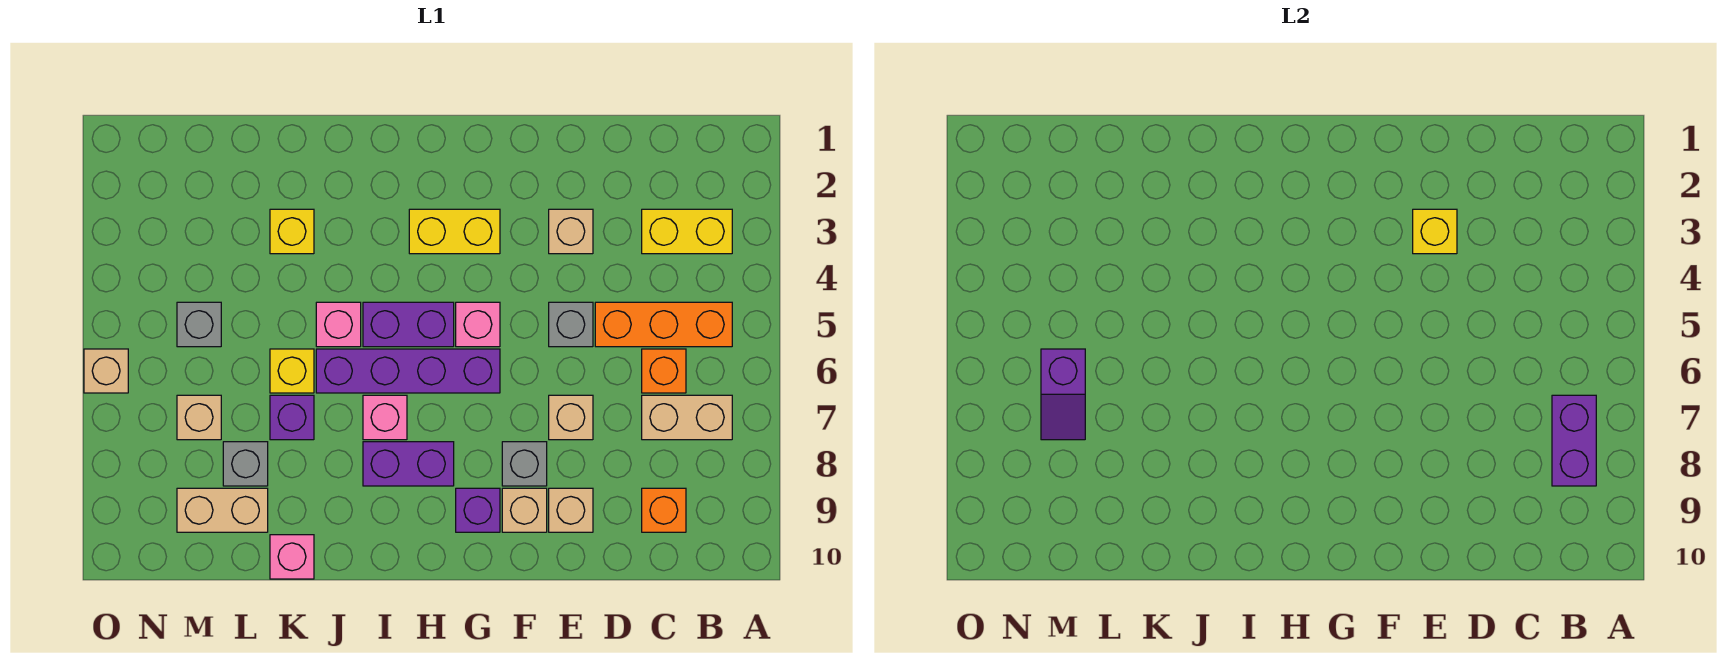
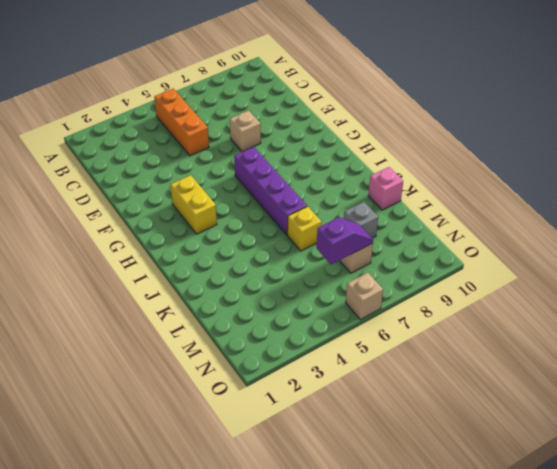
none -> yellow brick B3:C3 level 1
none -> tan brick B7:C7 level 1
none -> orange brick C6 level 1
none -> orange brick C9 level 1

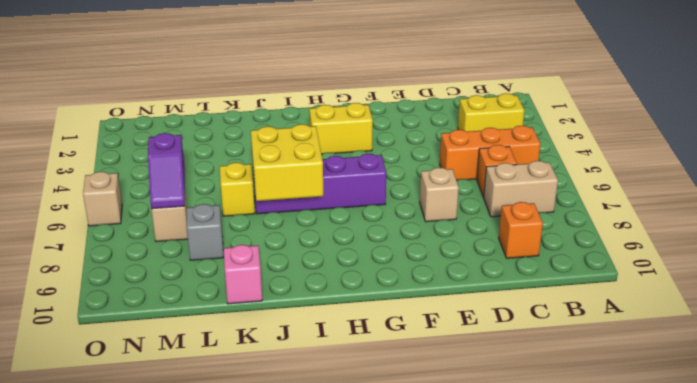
yellow brick I6:J7 level 2 -> none
none -> tan brick E3 level 1
none -> grey brick E5 level 1
none -> tan brick E9 level 1
none -> grey brick F8 level 1

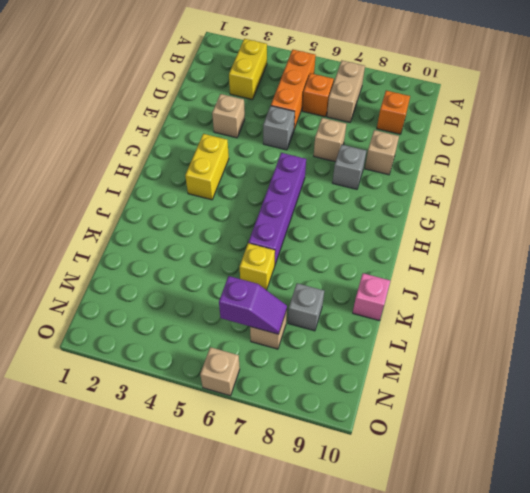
none -> tan brick F9 level 1
none -> pink brick G5 level 1
none -> purple brick G9 level 1
none -> purple brick H5:I5 level 1

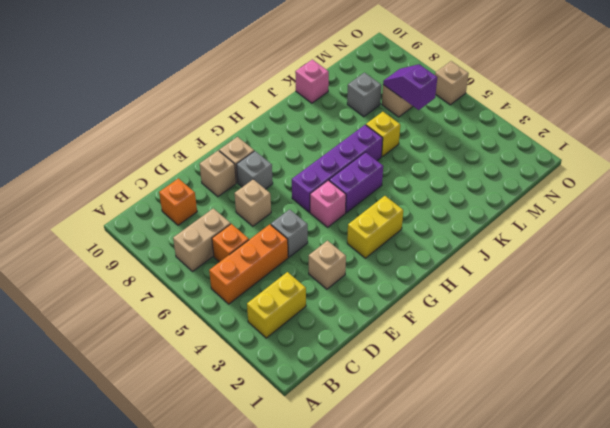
none -> purple brick G9 level 1
none -> purple brick H8:I8 level 1
none -> pink brick I7 level 1
none -> pink brick J5 level 1

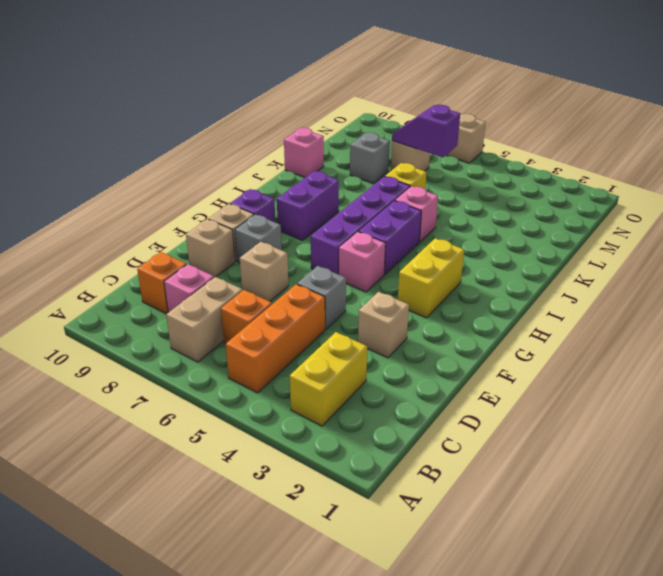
pink brick C8 level 1 -> pink brick I7 level 1
none -> yellow brick K3 level 1
none -> purple brick K7 level 1
none -> tan brick L9:M9 level 1
none -> grey brick M5 level 1

